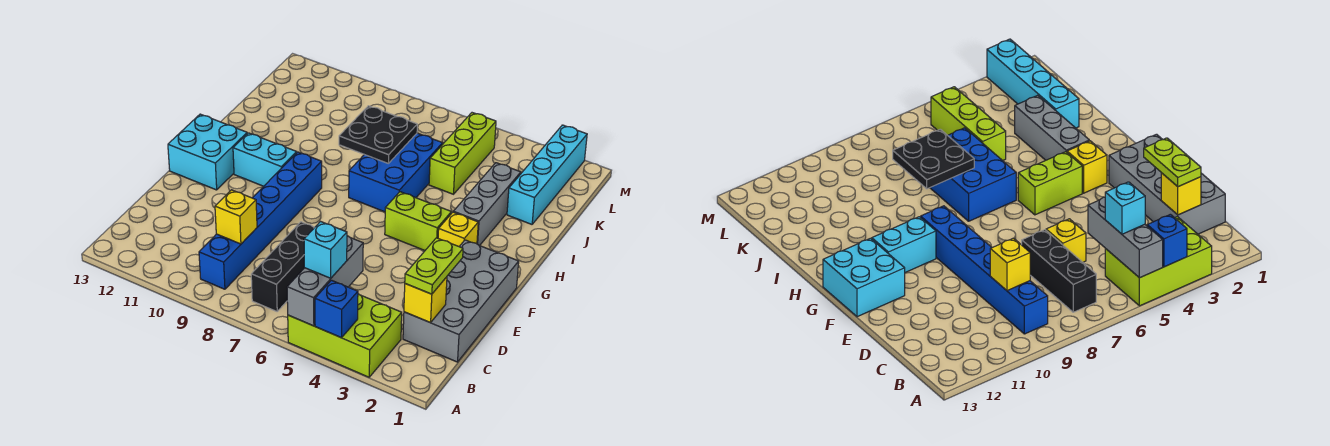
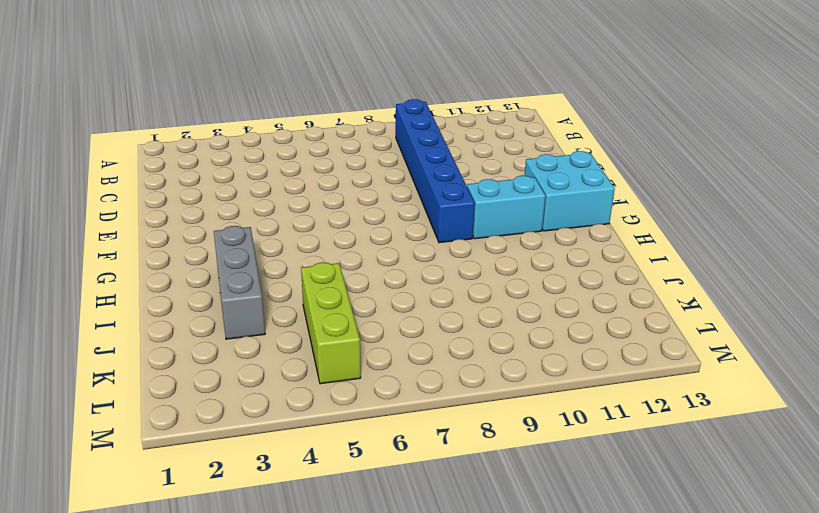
none -> lime brick A3:B5 level 1
none -> black brick B7:D7 level 1
none -> grey brick C1:F2 level 1

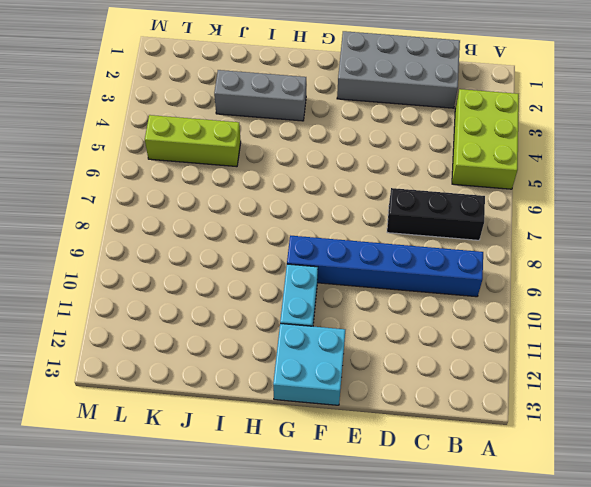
none -> yellow brick D6 level 1
none -> yellow brick G3 level 1
none -> lime brick G4:G5 level 1

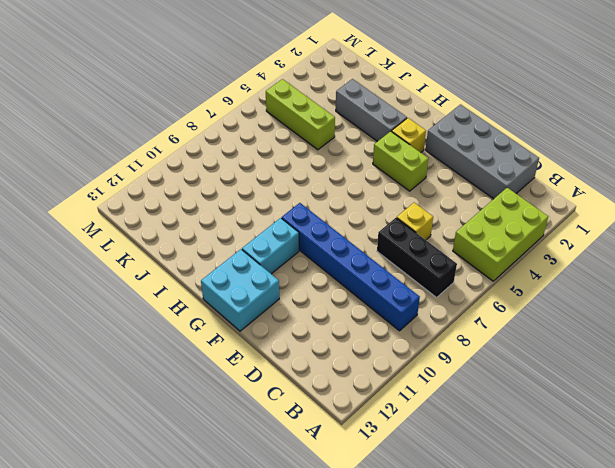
lime brick F4:G4 level 1 -> lime brick G4:G5 level 1
none -> blue brick H6:J7 level 1
none -> cyan brick J2:M2 level 1
none -> blue brick A4 level 2

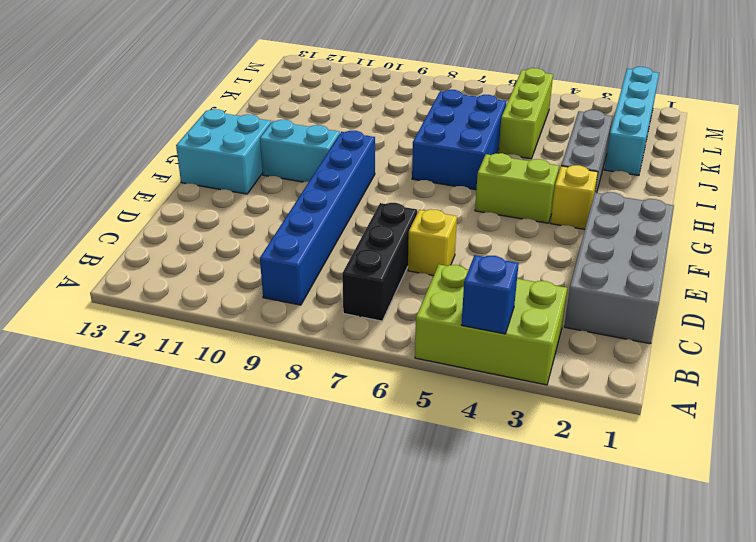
none -> grey brick A5:C5 level 2
none -> yellow brick C2 level 2
none -> yellow brick C9 level 2

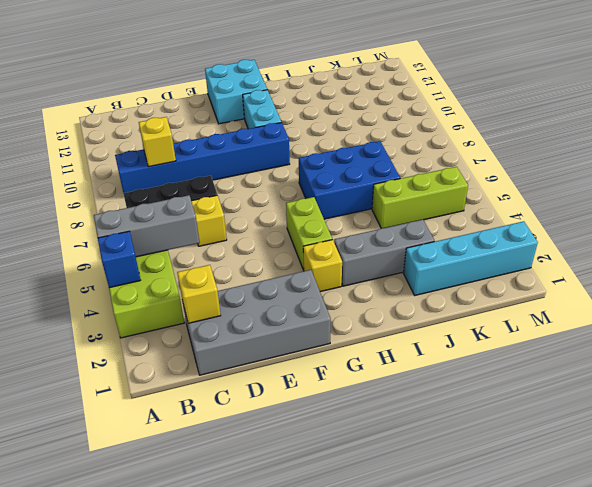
none -> black plate I7:J8 level 2
none -> cyan brick B5 level 3
none -> lime plate C2:D2 level 3

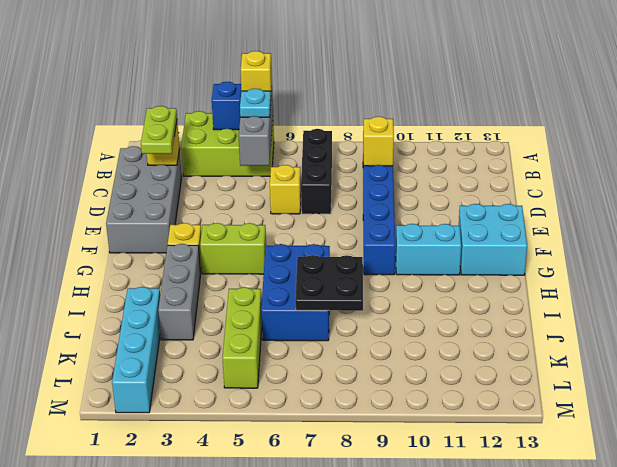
yellow brick A5 level 3 -> none
cyan plate B5 level 3 -> cyan brick B5 level 3

